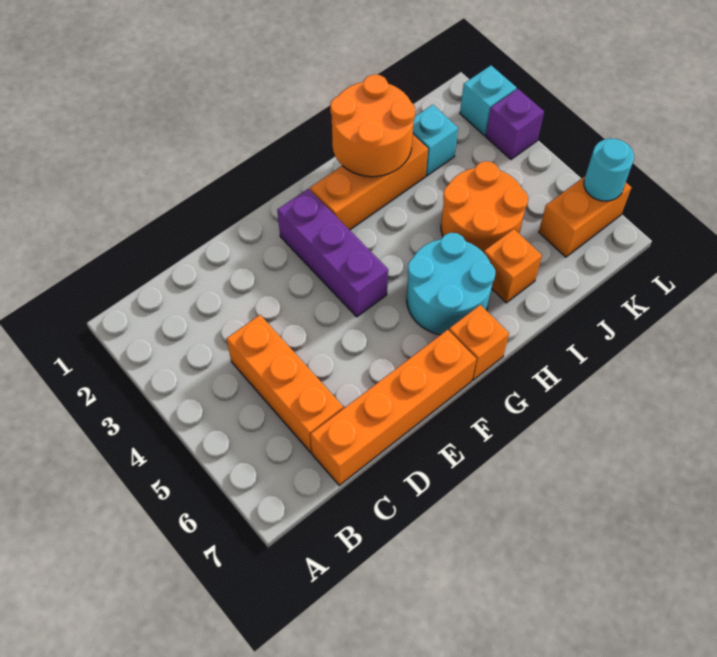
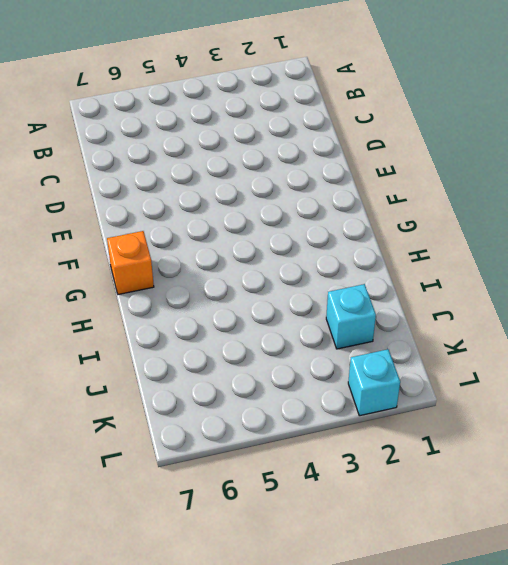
none -> orange brick C4:C6 level 1
none -> orange brick C7:F7 level 1
none -> purple brick F2:F4 level 1

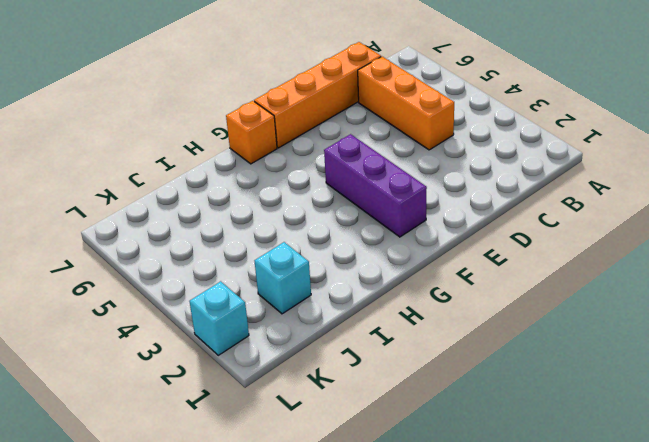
none -> orange brick G2:I2 level 1
none -> cyan round brick G5:H6 level 1
none -> orange round brick I4:J5 level 1

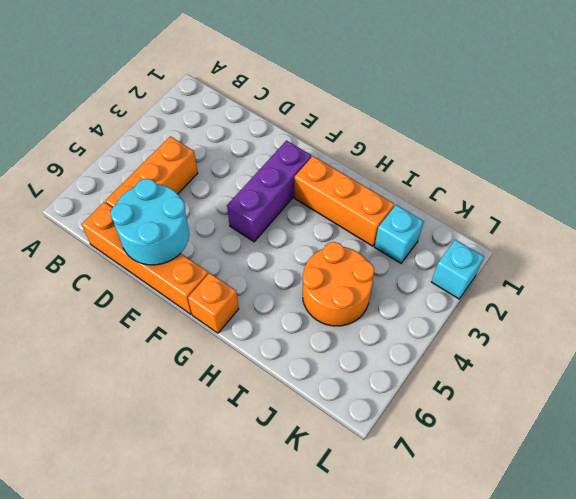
cyan round brick D6:E7 level 2 -> cyan round brick G5:H6 level 1
none -> orange brick I6 level 1
none -> orange brick K6:L6 level 1
none -> purple brick L3 level 1

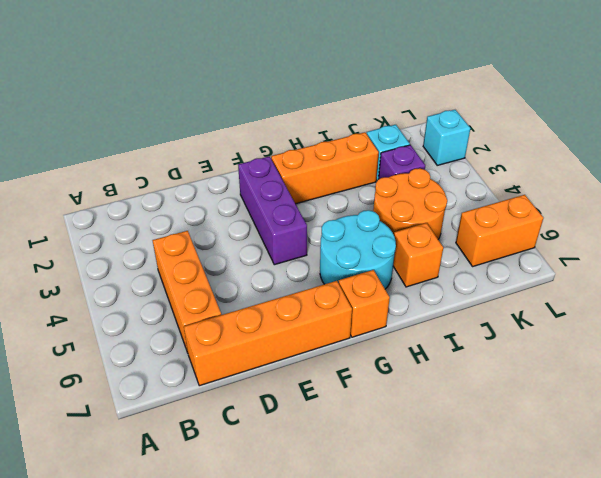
purple brick J3 level 1 -> purple brick L3 level 1
none -> orange round brick H1:I2 level 2
none -> cyan round brick L6 level 2

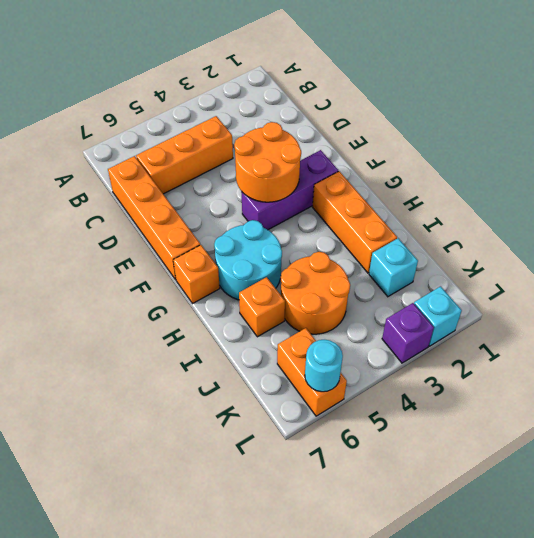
orange round brick E3:F4 level 2 -> orange round brick H1:I2 level 2

